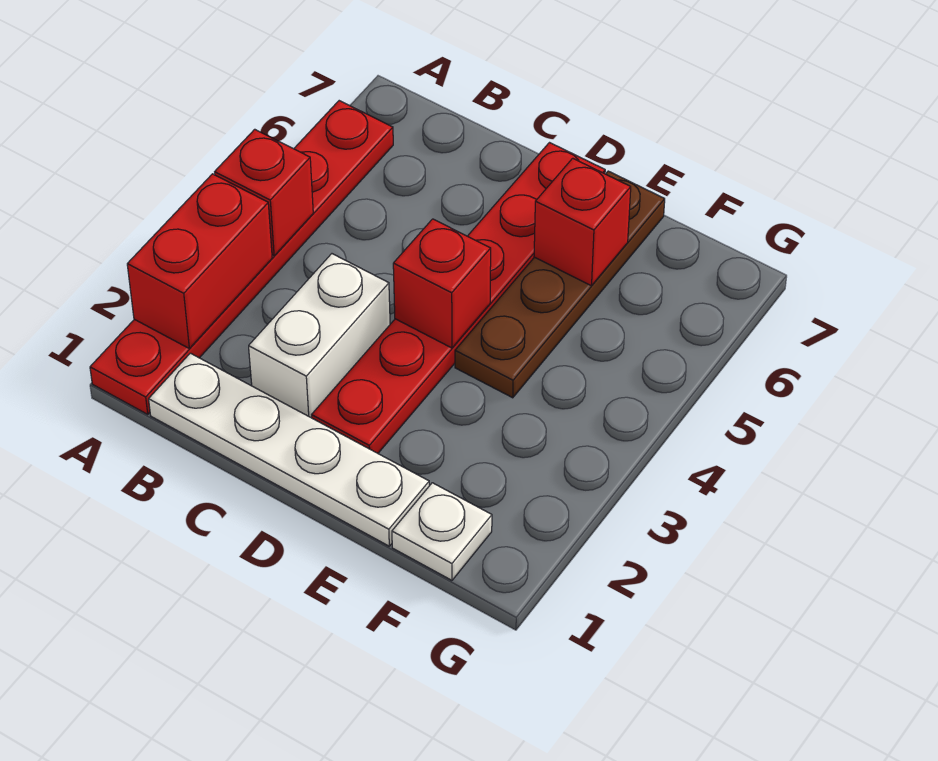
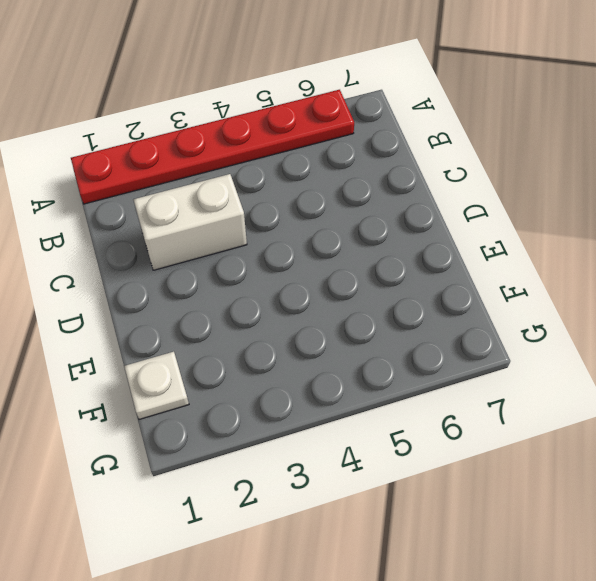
none -> white plate B1:E1 level 1
none -> red plate D2:D7 level 1

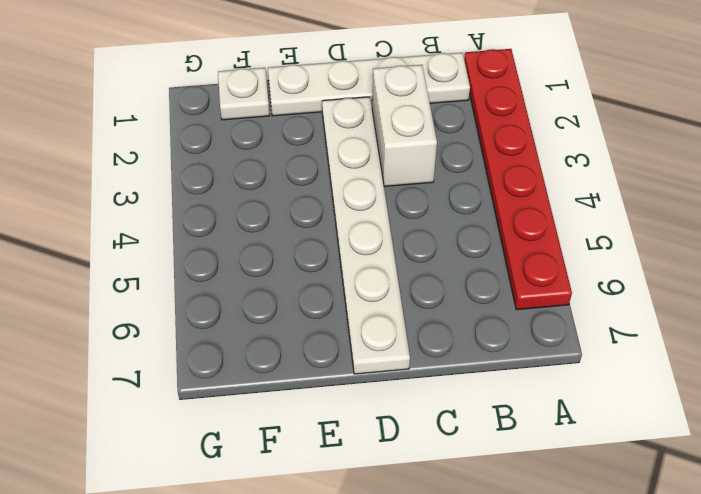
white plate D2:D7 level 1 -> red plate D2:D7 level 1
none -> brown plate E4:E7 level 1
none -> red brick A2:A3 level 2

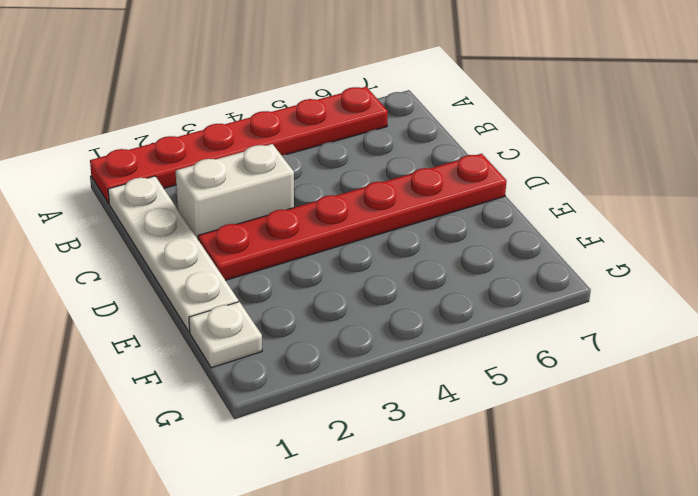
none -> brown plate E4:E7 level 1
none -> red brick A2:A3 level 2

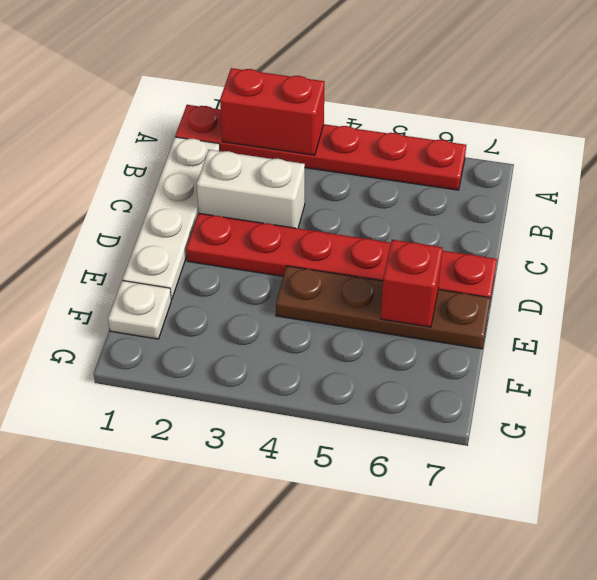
none -> red brick A4 level 2
none -> red brick D4 level 2

